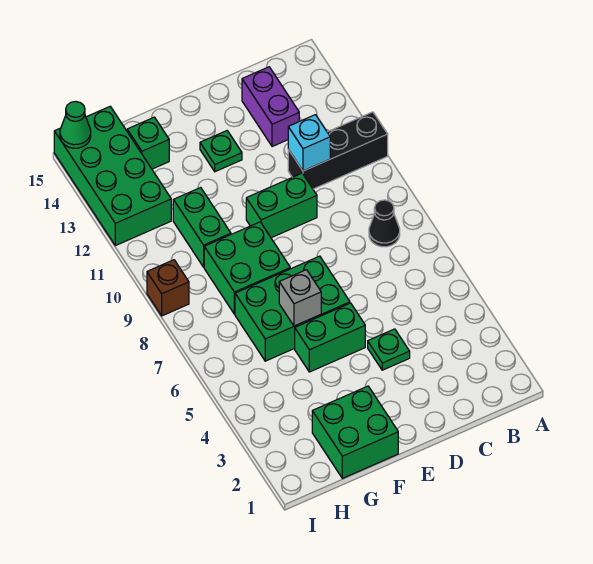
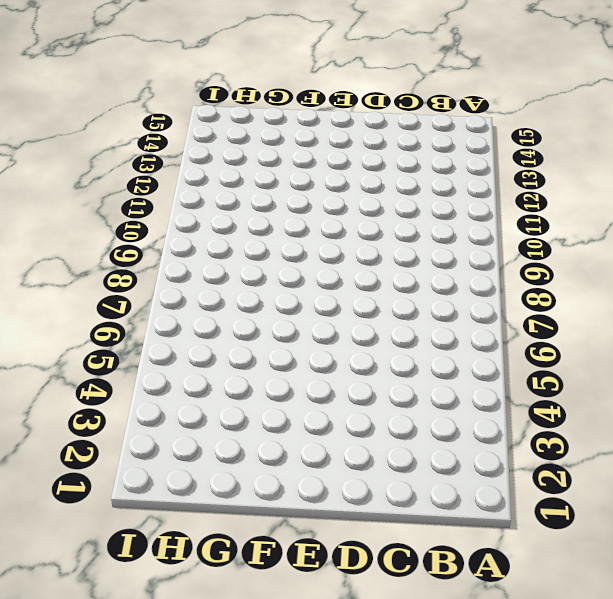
none -> black brick A11:C11 level 1
none -> black cone B8 level 1
none -> purple brick C13:C14 level 1

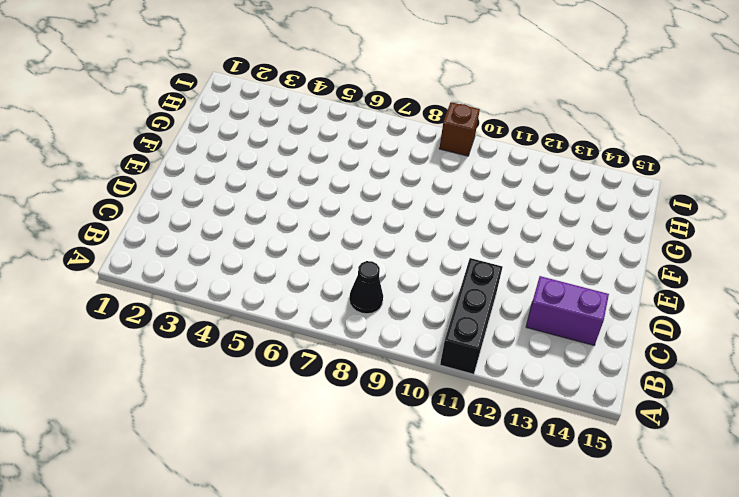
none -> green plate D4 level 1
none -> green brick D10:E10 level 1
none -> green brick E5:F5 level 1

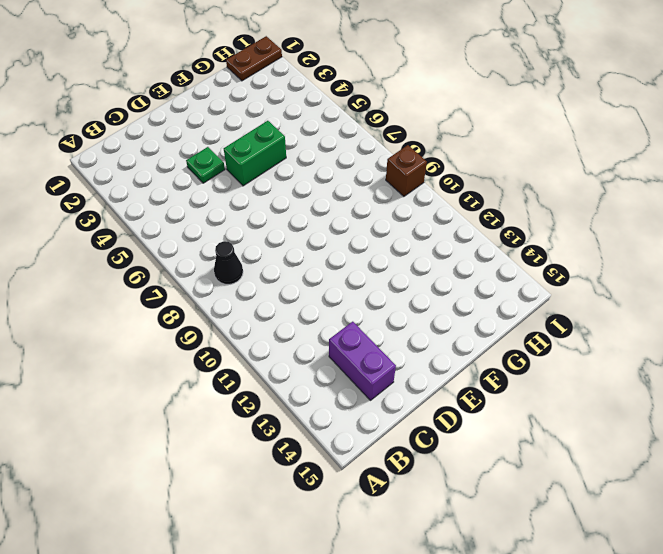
brown plate H1:I1 level 1 -> none
none -> black brick A11:C11 level 1
none -> green brick D10:E10 level 1
none -> green brick E6:G7 level 1

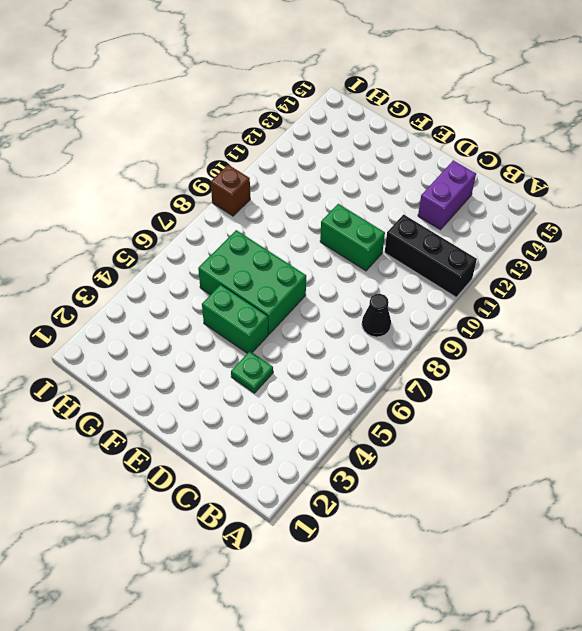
none -> green plate E13 level 1
none -> green brick F1:G2 level 1
none -> green brick F8:G9 level 1

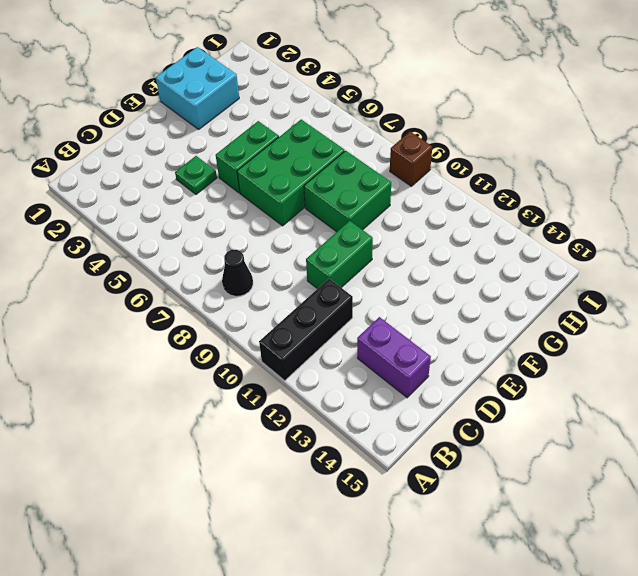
cyan brick F1:G2 level 1 -> green brick F1:G2 level 1
none -> green plate E13 level 1
none -> green brick G10:G11 level 1
none -> green brick G14 level 1

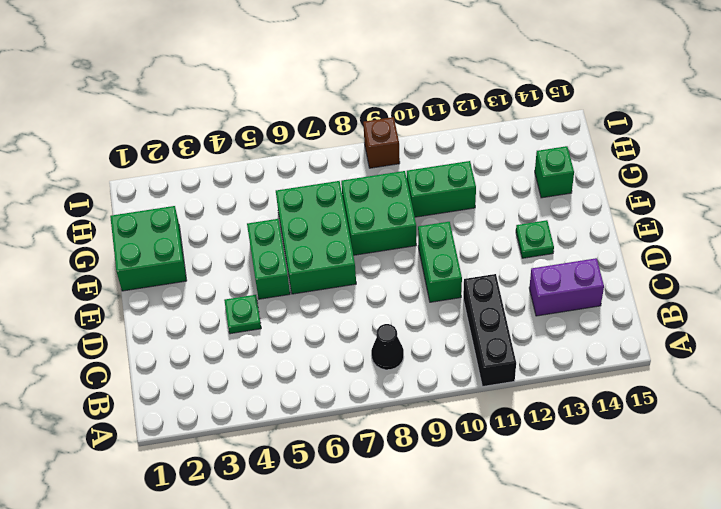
none -> green brick H12:I15 level 1
none -> cyan brick C11 level 2
none -> grey brick F6 level 2

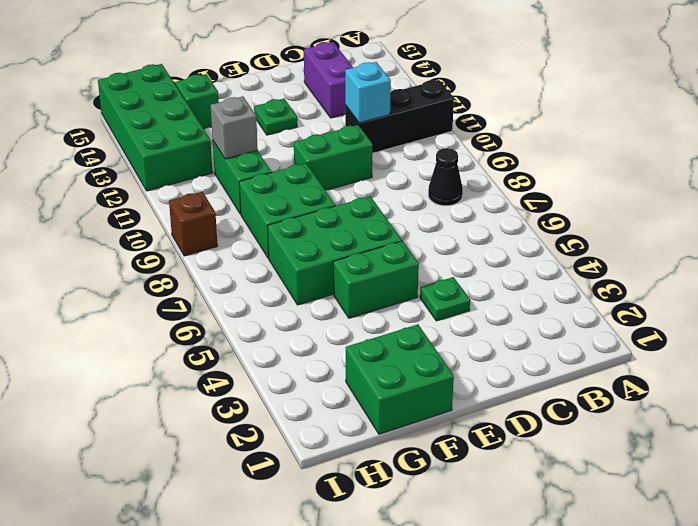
grey brick G11 level 2 -> grey brick F6 level 2
none -> green cone I15 level 2

